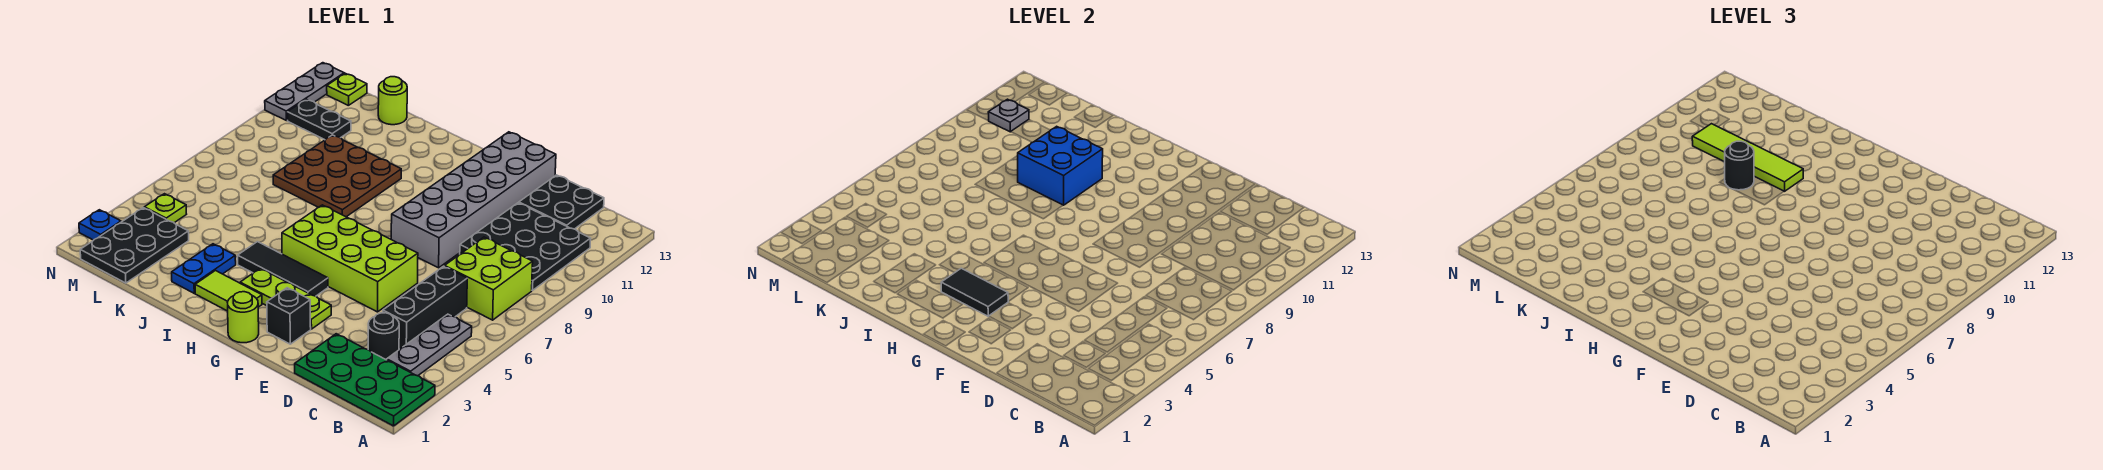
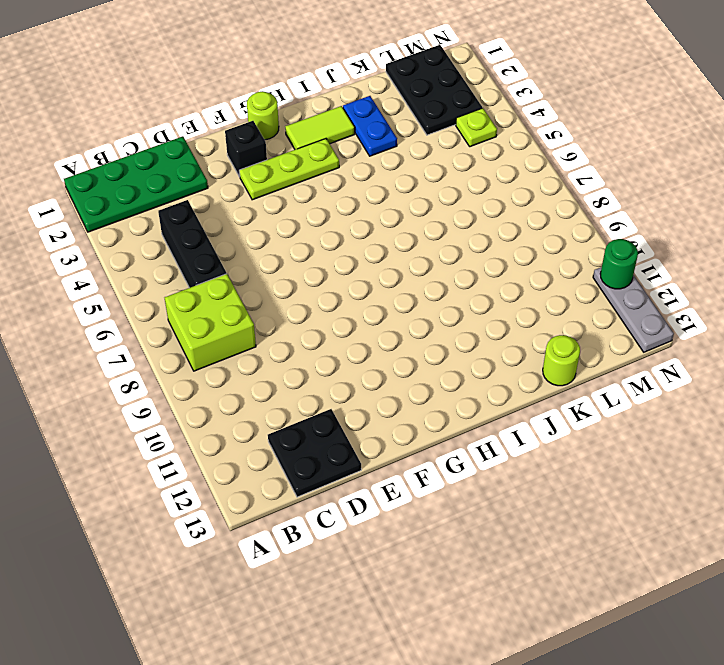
green round brick N11 level 2 -> none
none -> grey plate B3:B5 level 1
none -> black plate B9:D11 level 1
none -> black round brick C3 level 1

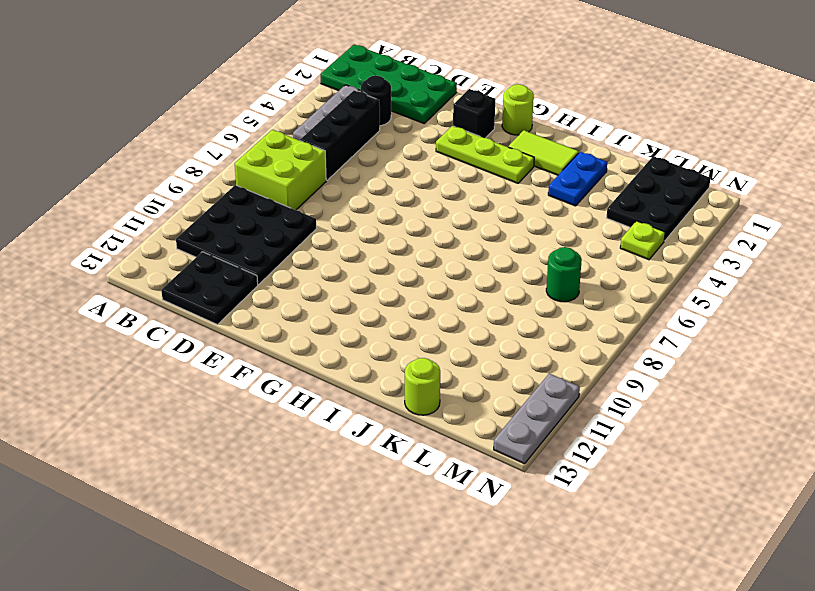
green round brick L7 level 1 -> none
none -> lime brick E5:H6 level 1
none -> grey brick E8:F13 level 1
none -> black tile G4:I4 level 1

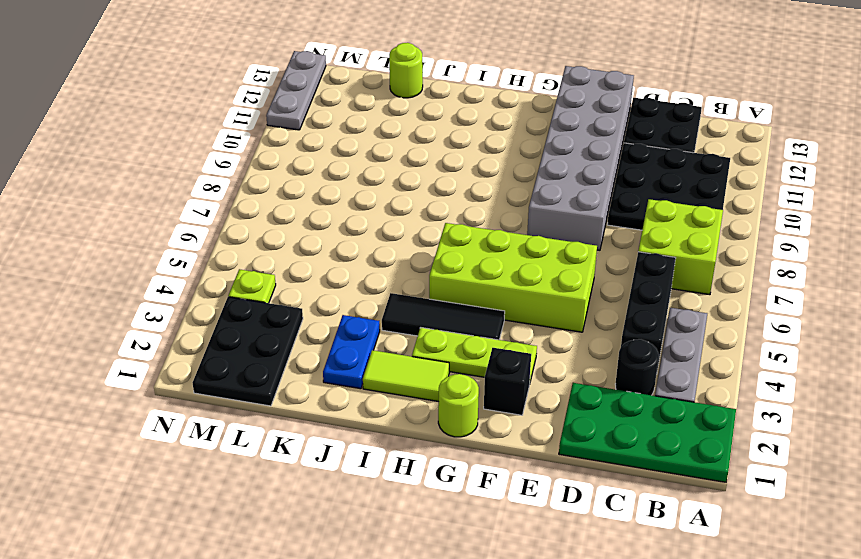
none -> brown plate I8:K10 level 1
none -> black plate L11:M11 level 1
none -> lime plate M13 level 1

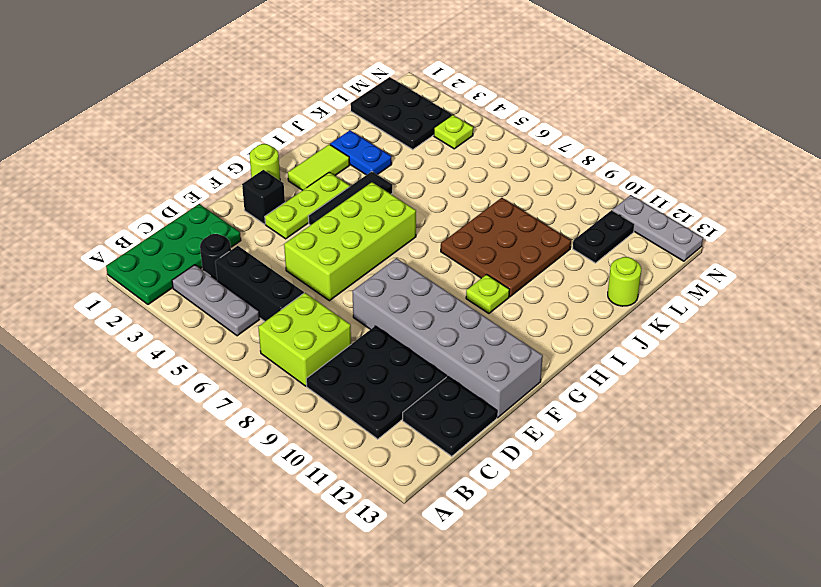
lime plate H10 level 1 -> lime plate M13 level 1
none -> blue plate N2 level 1
none -> black tile G3:H3 level 2
none -> blue brick I9:J10 level 2

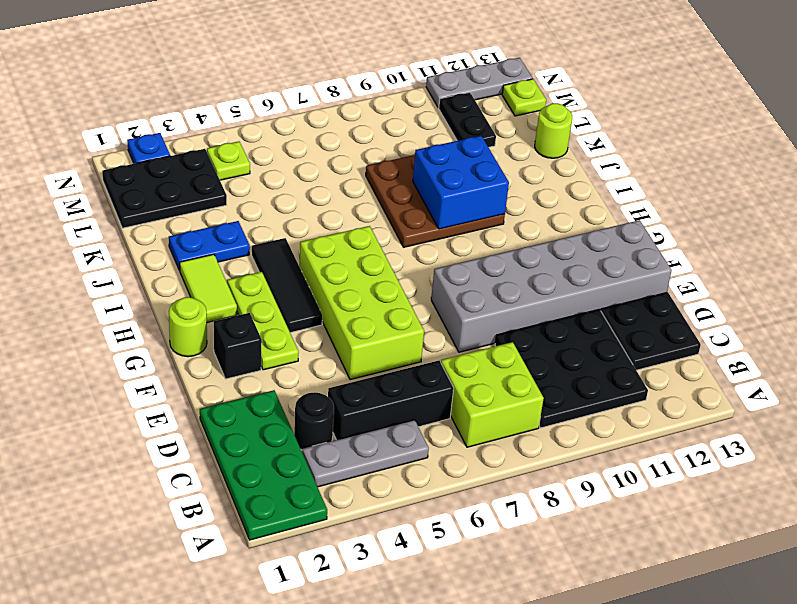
none -> black tile G3:H3 level 2
none -> grey plate M11 level 2
none -> lime tile I10:L10 level 3

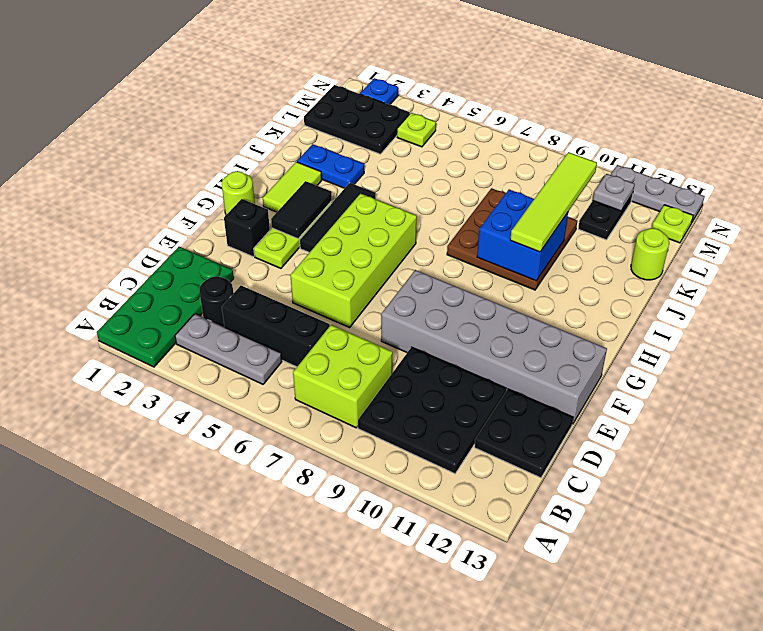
none -> black round brick J9 level 3

